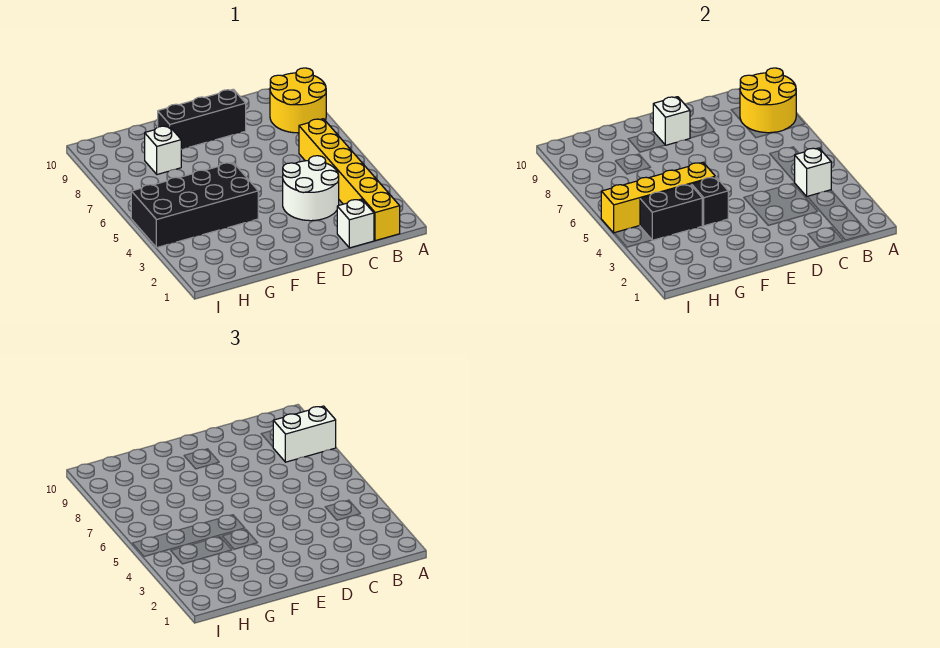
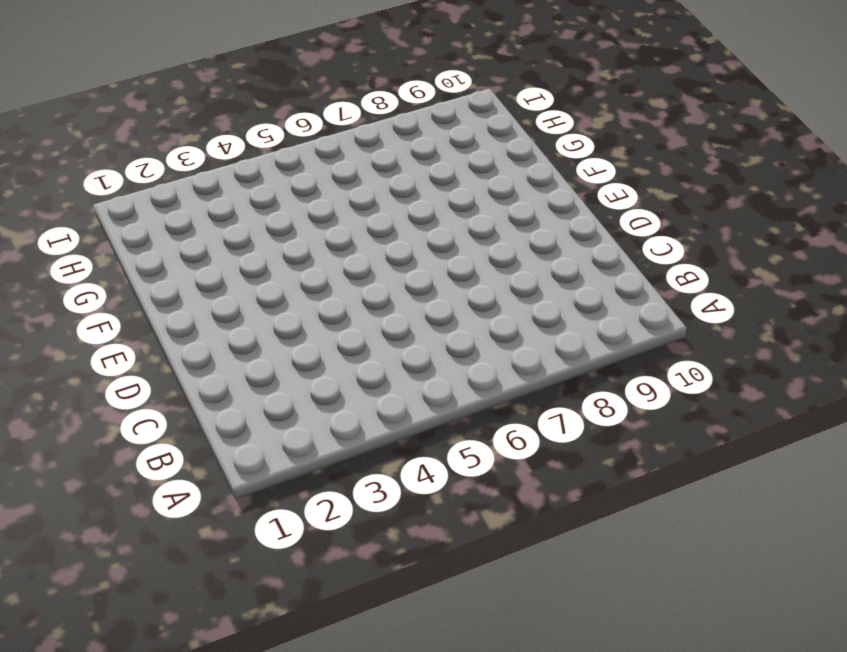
none -> yellow round brick A8:B9 level 1
none -> yellow brick B1:B6 level 1
none -> white brick C1 level 1

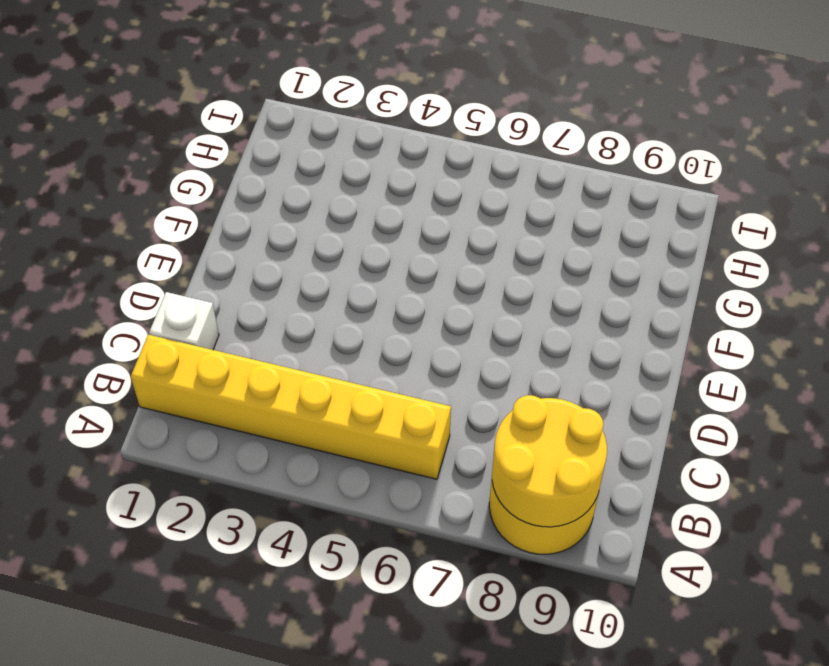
none -> white round brick C3:D4 level 1
none -> black brick D9:F9 level 1
none -> black brick F4:I5 level 1

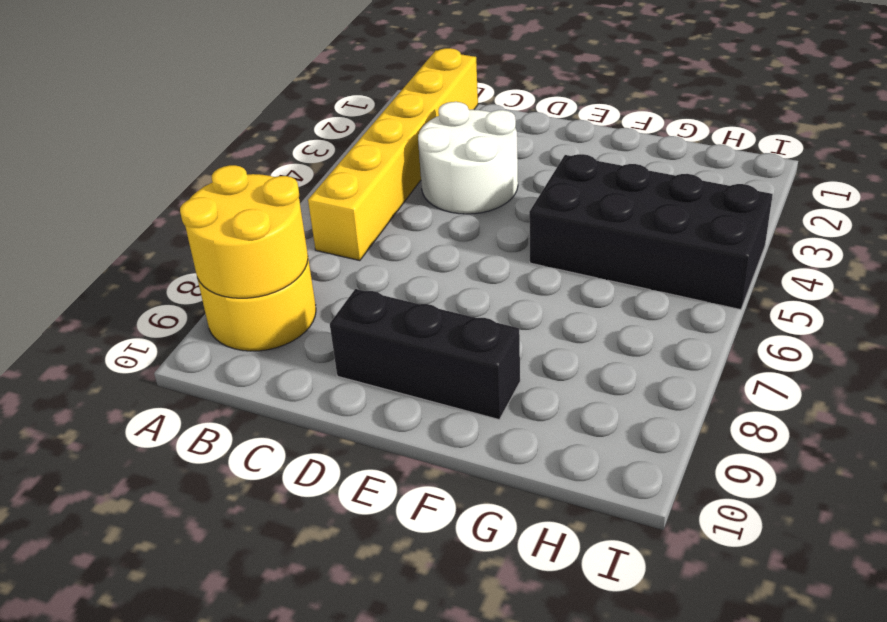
none -> white brick C1 level 1
none -> white brick G8 level 1
none -> white brick B4 level 2

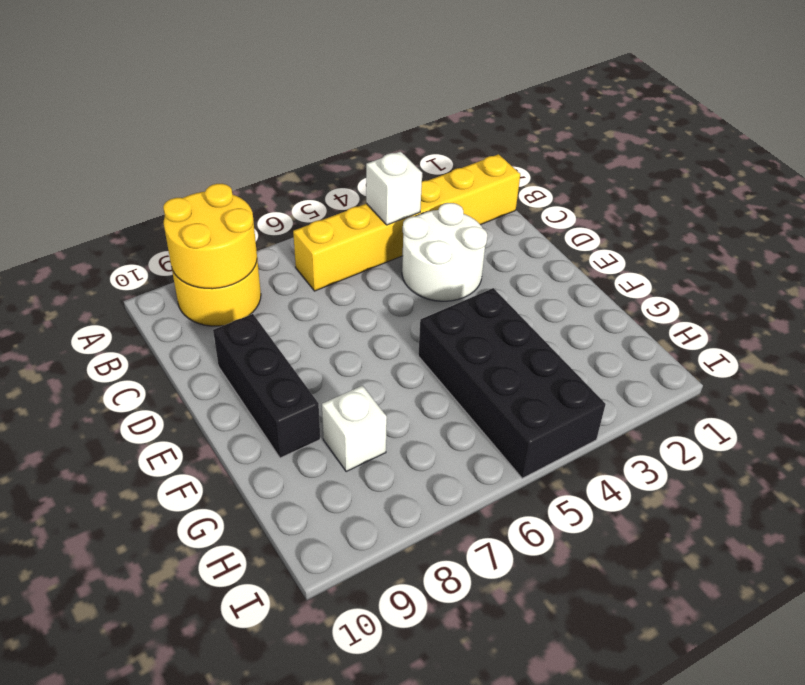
none -> white brick C1 level 1
none -> white brick E9 level 2
none -> black brick F4 level 2

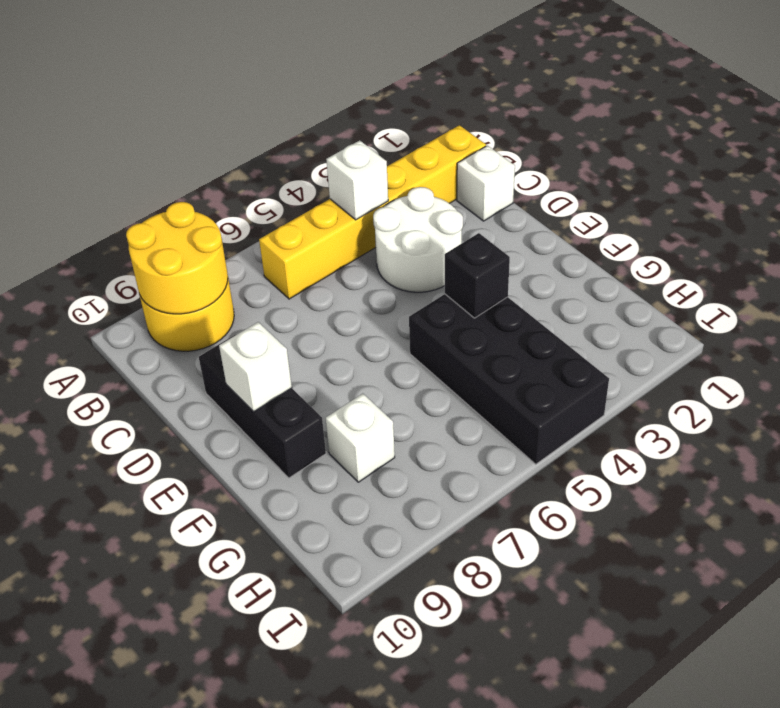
none -> yellow brick F5:I5 level 2
none -> black brick G4:H4 level 2
none -> white brick A8:B8 level 3

